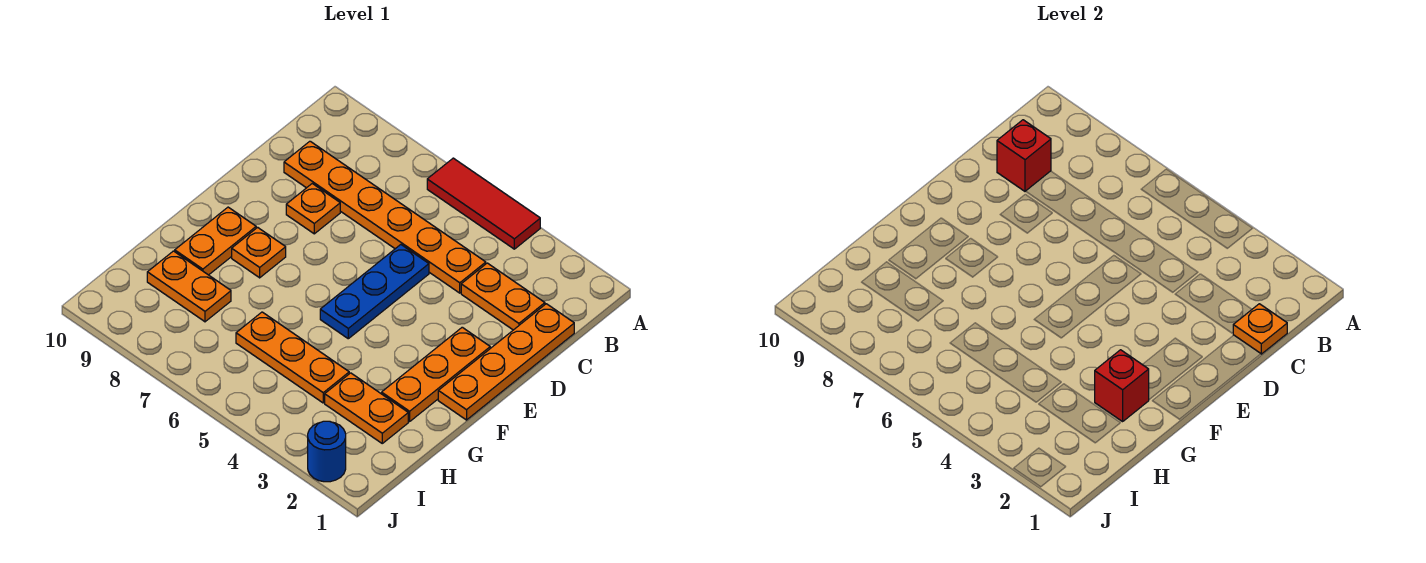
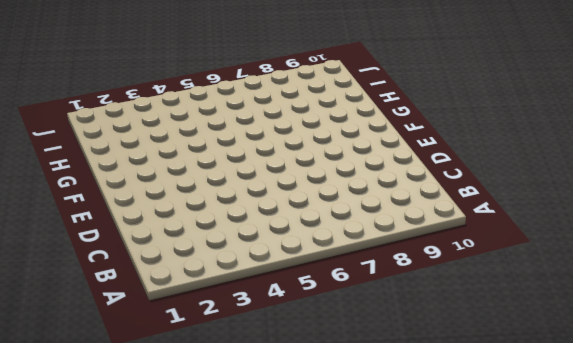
none -> red tile A4:A6 level 1
none -> orange plate C1:F1 level 1
none -> orange plate C2:C3 level 1

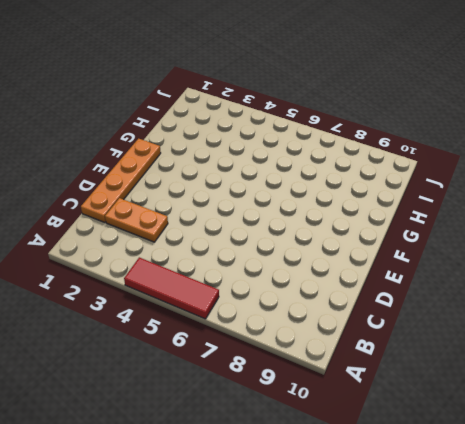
none -> orange plate C4:C9 level 1
none -> blue plate D5:F5 level 1
none -> orange plate D8 level 1

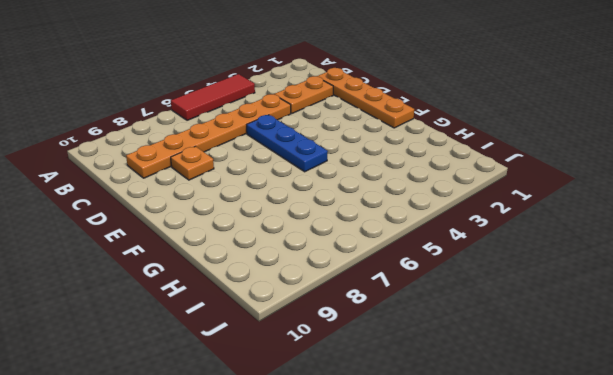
none -> orange plate E2:G2 level 1
none -> orange plate F8 level 1
none -> orange plate F9:G9 level 1

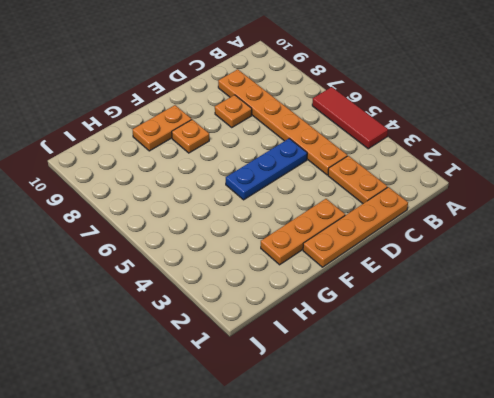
none -> orange plate H2:H3 level 1
none -> orange plate H4:H6 level 1
none -> orange plate H8:H9 level 1

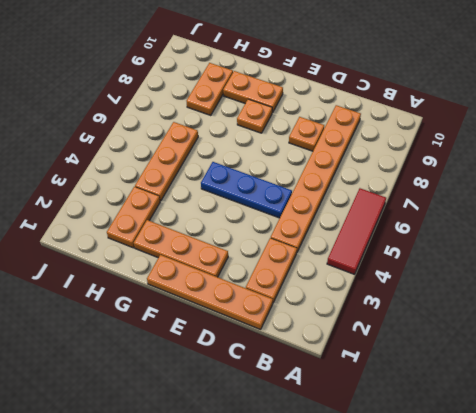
none -> blue round brick J2 level 1
none -> orange plate C1 level 2
none -> red brick C9 level 2

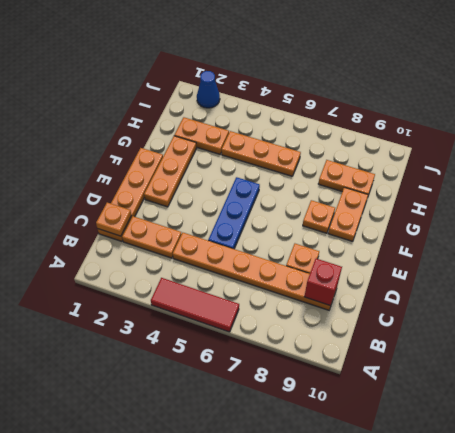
blue cone J2 level 1 -> blue round brick J2 level 1
none -> red brick G2 level 2

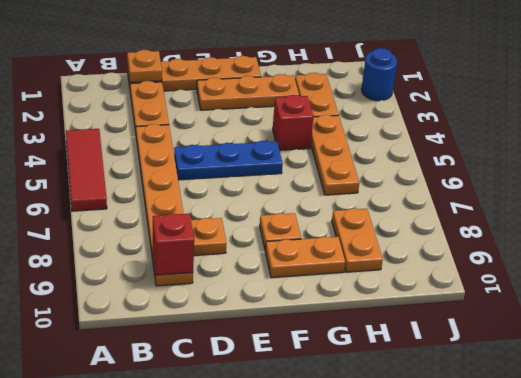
red brick G4 level 1 -> red brick G2 level 2

